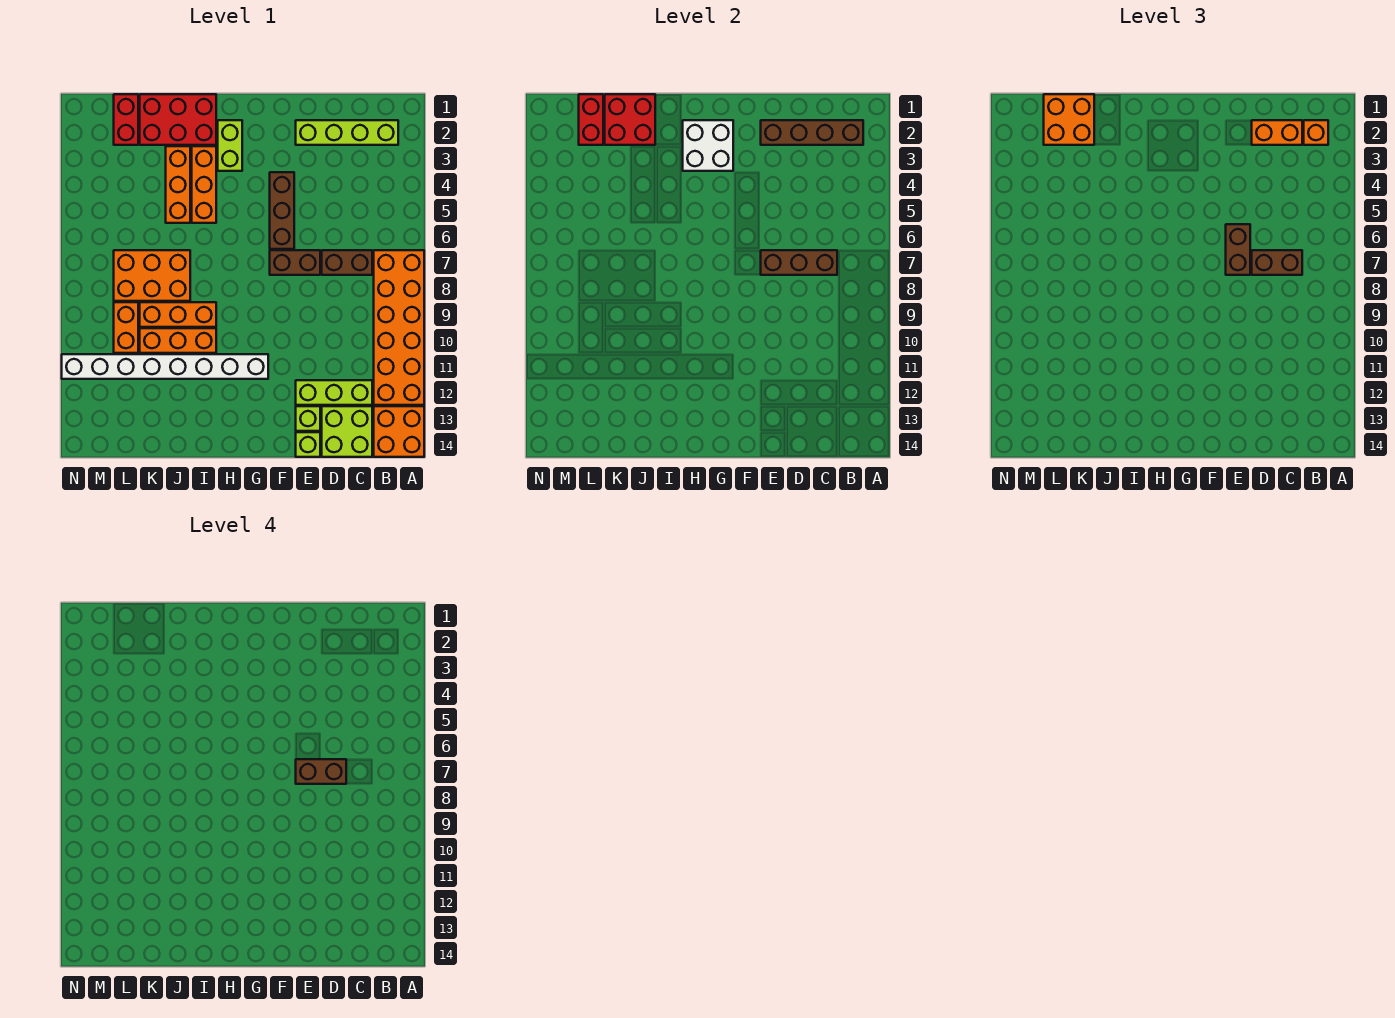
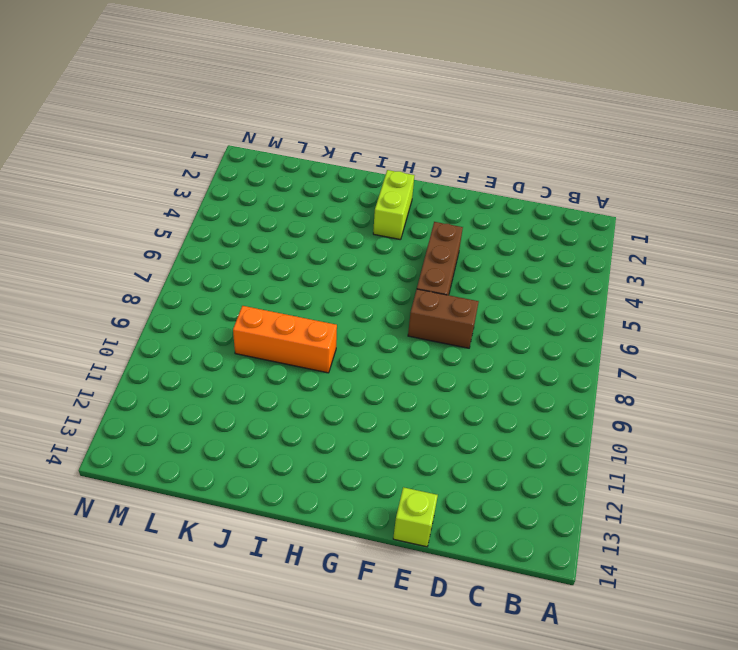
none -> orange brick A7:B12 level 1
none -> orange brick A13:B14 level 1
none -> lime brick B2:E2 level 1
none -> brown brick C7:D7 level 1

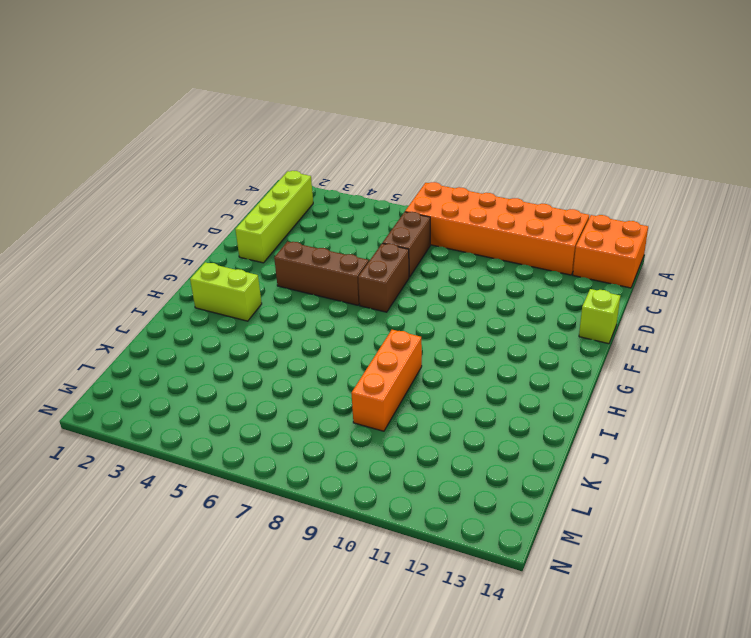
none -> lime brick C12:E12 level 1
none -> lime brick C13:D14 level 1
none -> lime brick E13 level 1
none -> white brick G11:N11 level 1

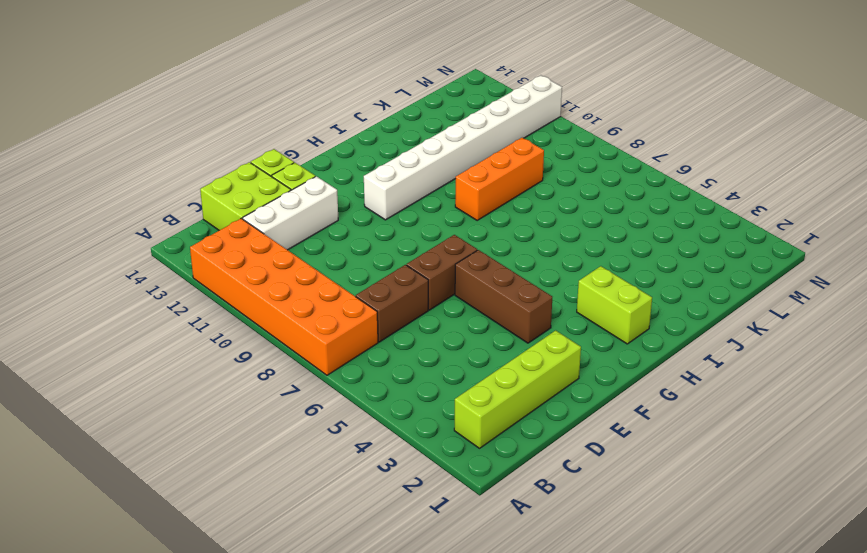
white brick C12:E12 level 1 -> lime brick C12:E12 level 1
none -> orange brick A13:B14 level 1
none -> red brick I1:K2 level 1
none -> orange brick I3:I5 level 1
none -> orange brick I10:K10 level 1

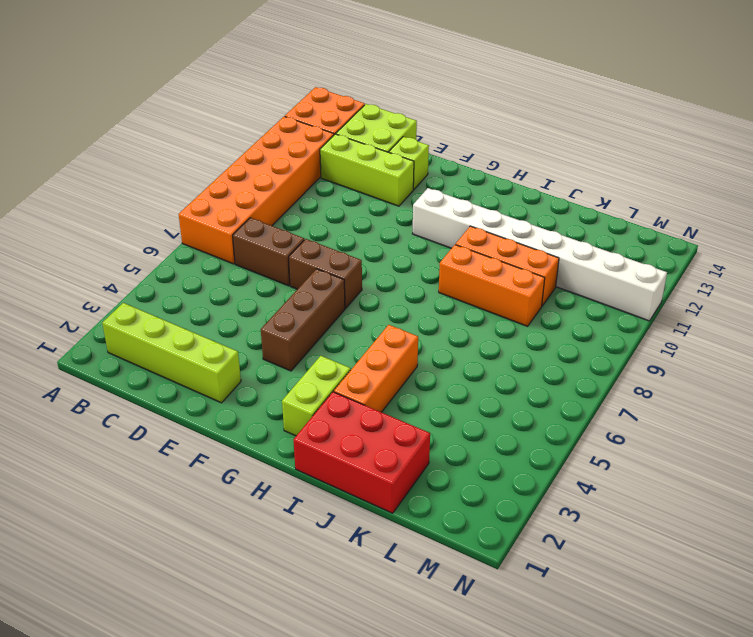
none -> lime brick E14 level 1
none -> orange brick J3:J5 level 1
none -> orange brick J7:L8 level 1
none -> red brick L1:L2 level 1

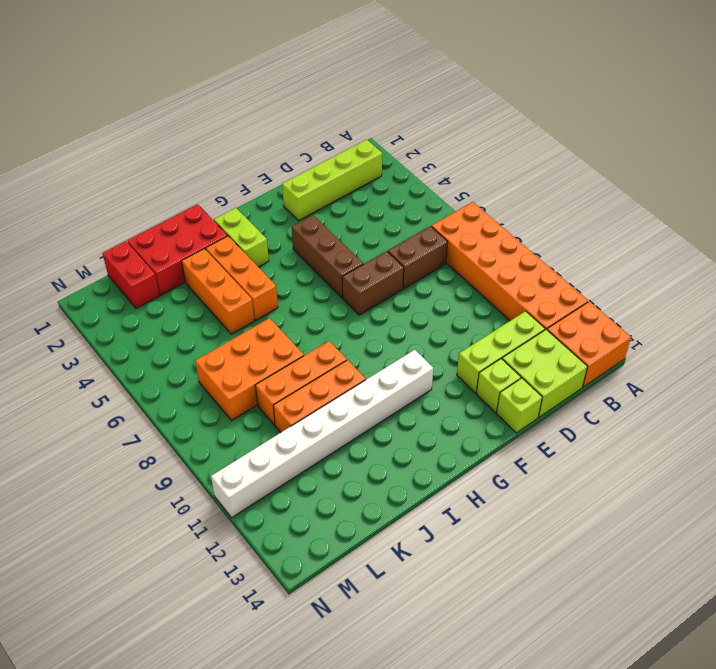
none -> orange brick L9:L10 level 1
none -> brown brick B2:E2 level 2
none -> brown brick C7:E7 level 2
none -> white brick G2:H3 level 2

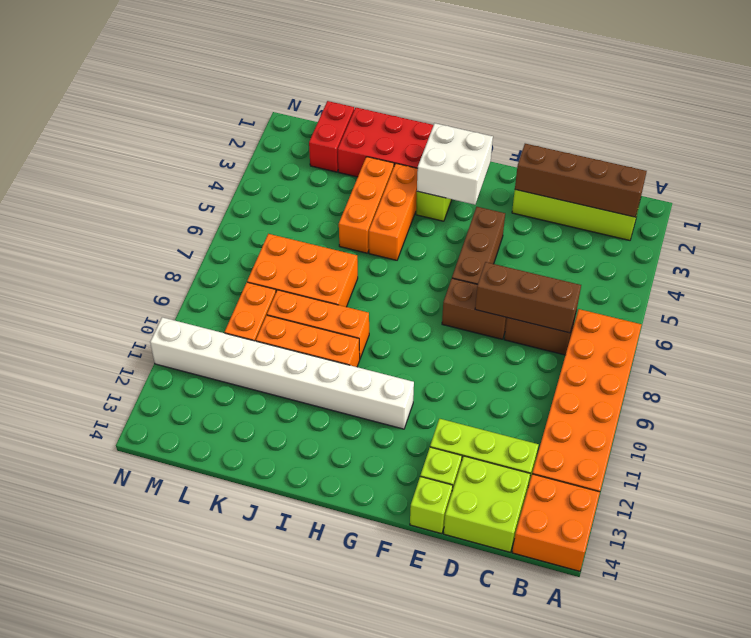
none -> red brick J1:K2 level 2
none -> red brick L1:L2 level 2
none -> orange brick B2 level 3
none -> orange brick C2:D2 level 3

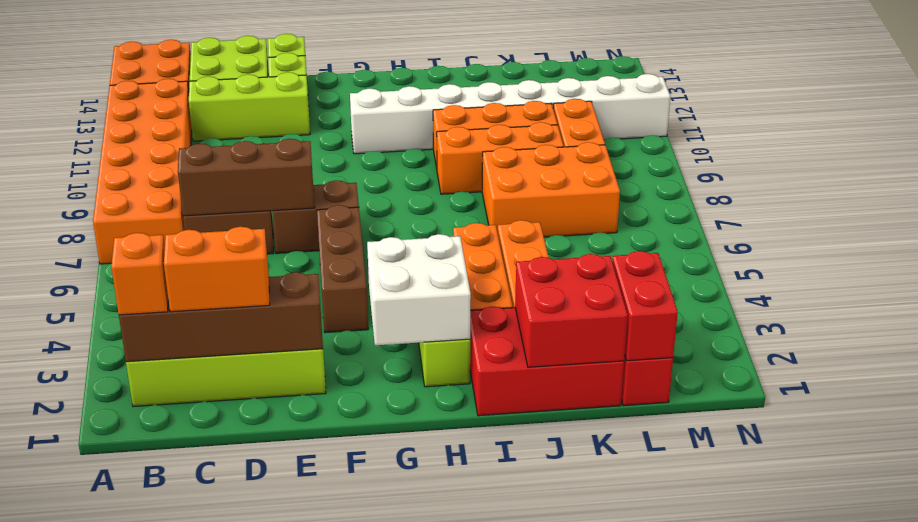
none -> brown brick C7:D7 level 3
none -> brown brick E6:E7 level 3
none -> orange brick K1:L2 level 3
none -> brown brick D7:E7 level 4

